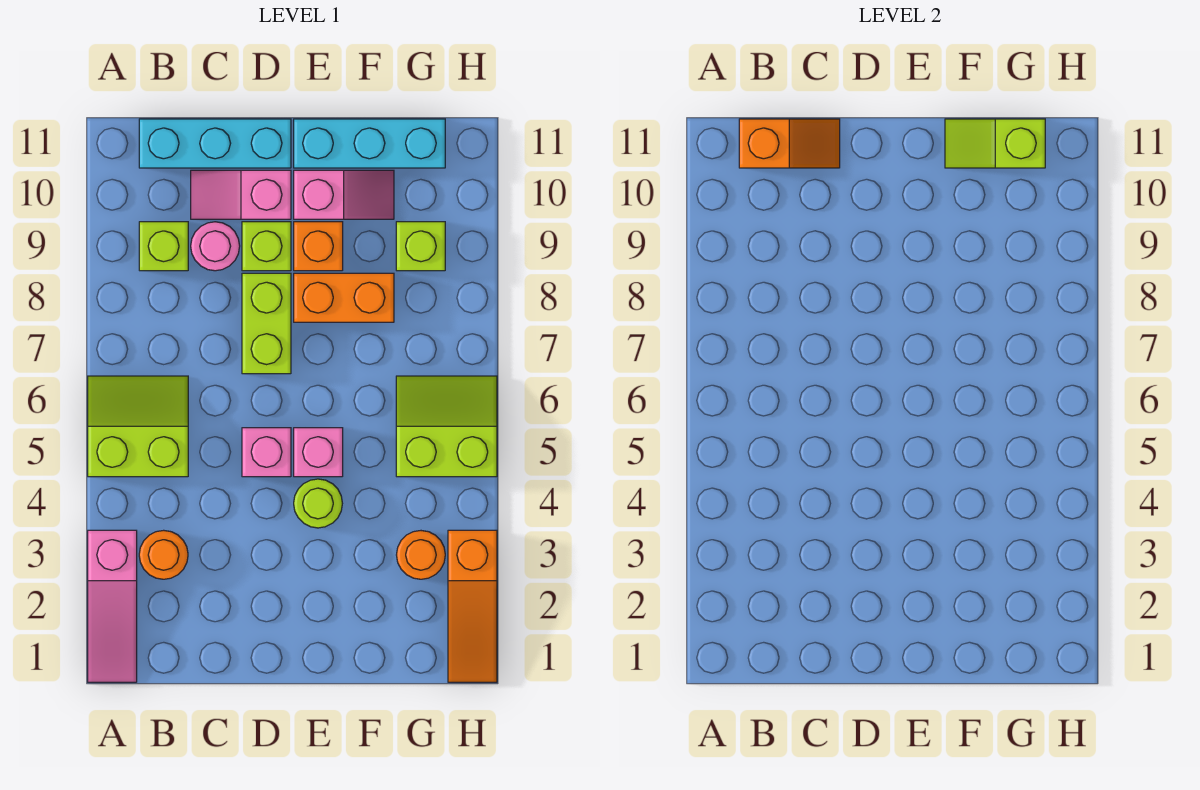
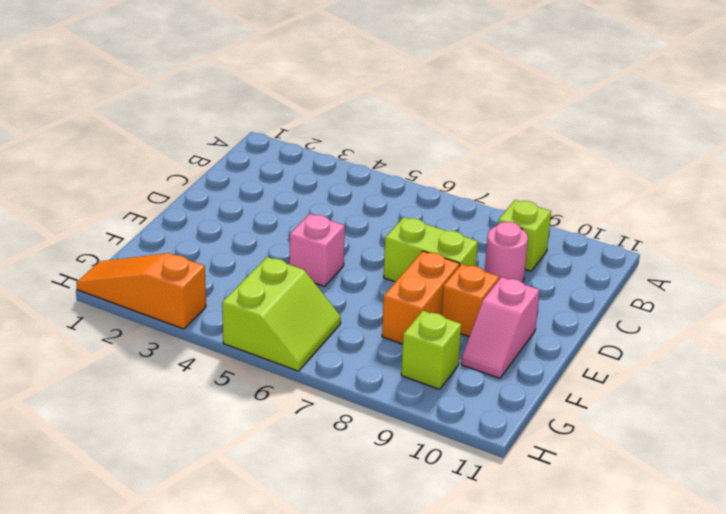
none -> pink slope A1:A3 level 1 top 3
none -> lime slope A5:B6 level 1 top 5
none -> orange round brick B3 level 1

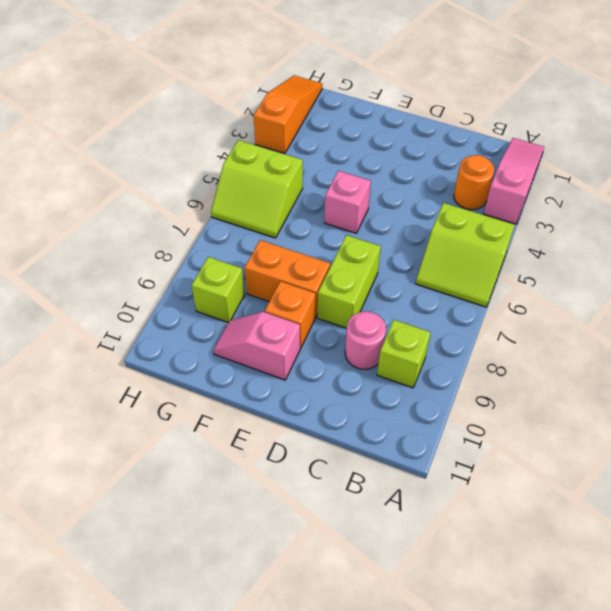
none -> cyan brick B11:D11 level 1
none -> pink slope C10:D10 level 1 top D
none -> pink brick D5 level 1

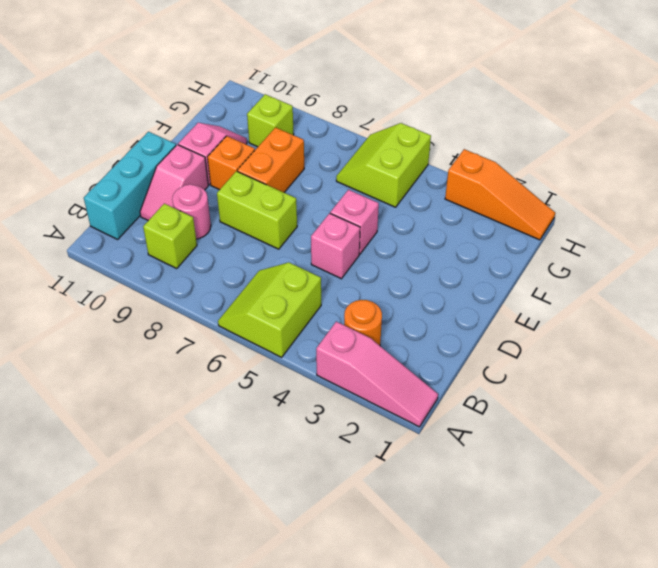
none -> lime brick D9 level 1
none -> lime round brick E4 level 1
none -> cyan brick E11:G11 level 1

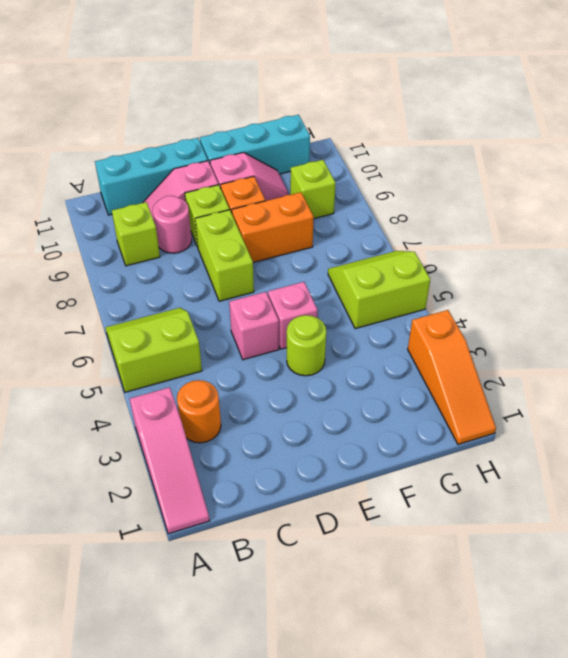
none -> orange round brick G3 level 1
none -> orange slope B11:C11 level 2 top B
none -> lime slope F11:G11 level 2 top G

